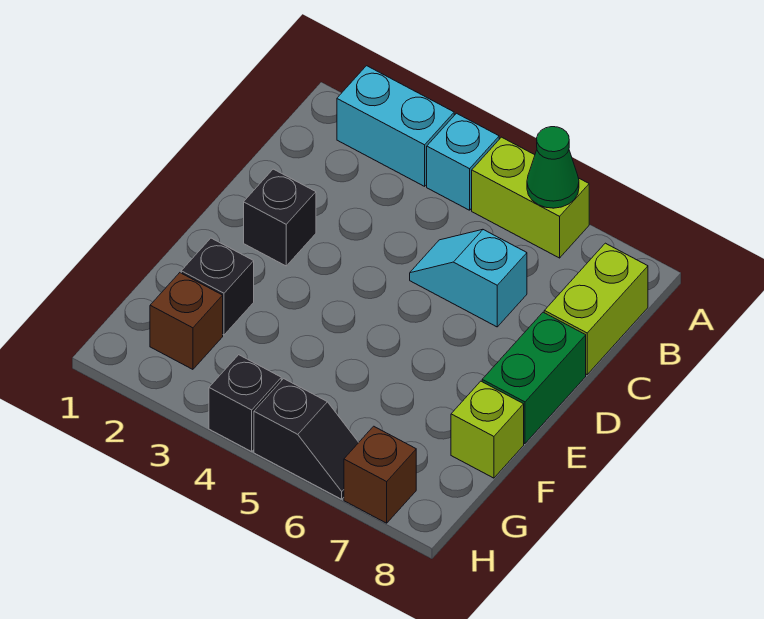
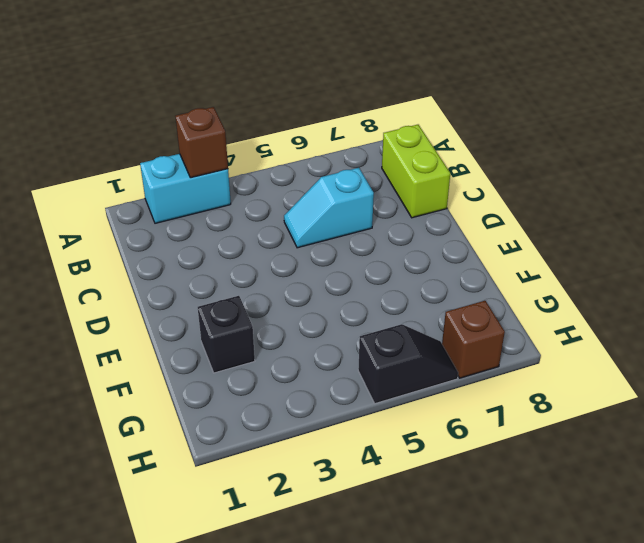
brown brick A3 level 2 -> brown brick G2 level 1
none -> cyan brick A4 level 1
none -> lime brick A5:A6 level 1
none -> black brick D2 level 1

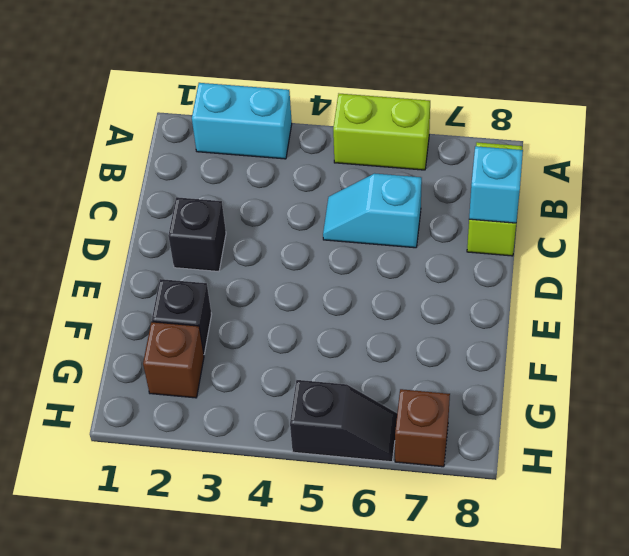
cyan brick C8 level 2 -> cyan brick A4 level 1
none -> green brick D8:E8 level 1
none -> lime brick F8 level 1
none -> black brick H4 level 1

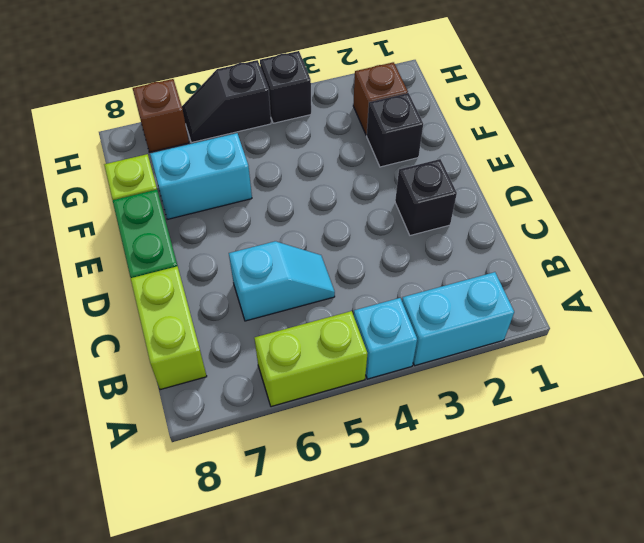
cyan brick F6:F7 level 1 -> none
none -> green cone A6 level 2

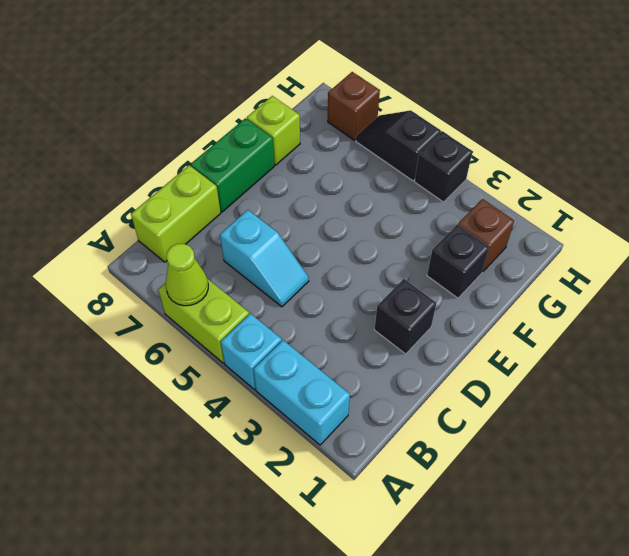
lime cone A6 level 2 -> green cone A6 level 2

